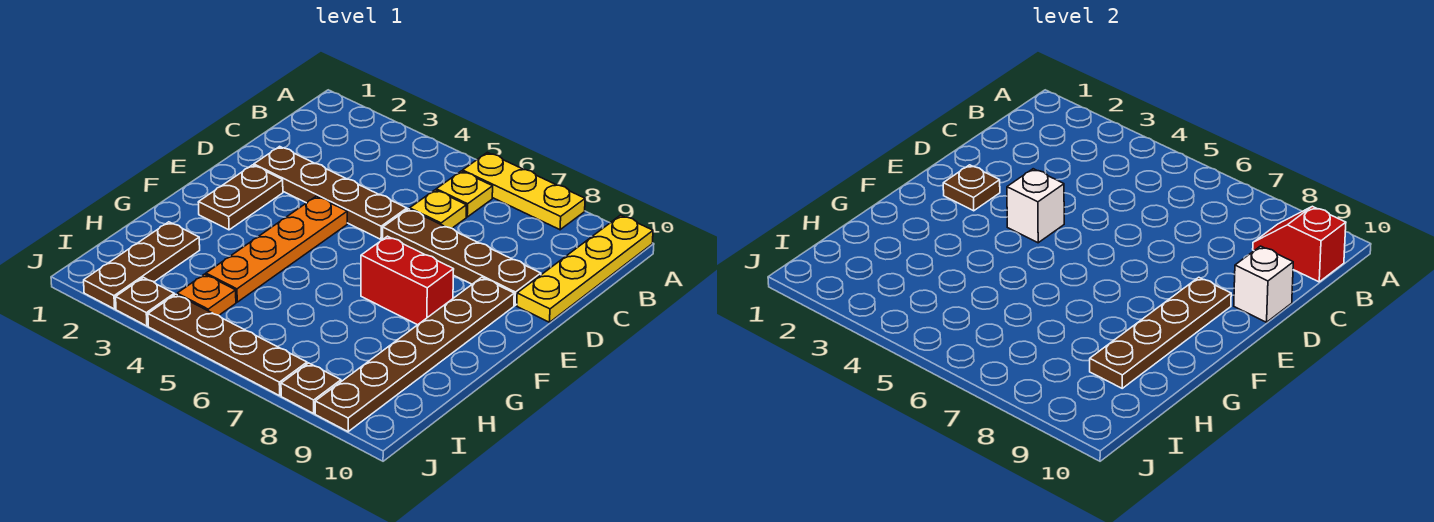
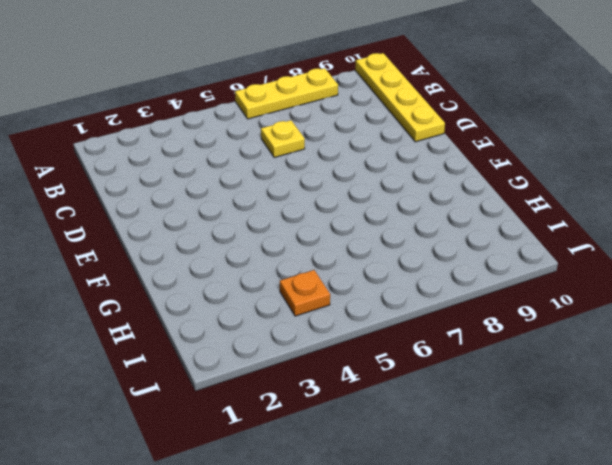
none -> yellow plate B6 level 1
none -> brown plate D2:D5 level 1
none -> brown plate D6:D9 level 1

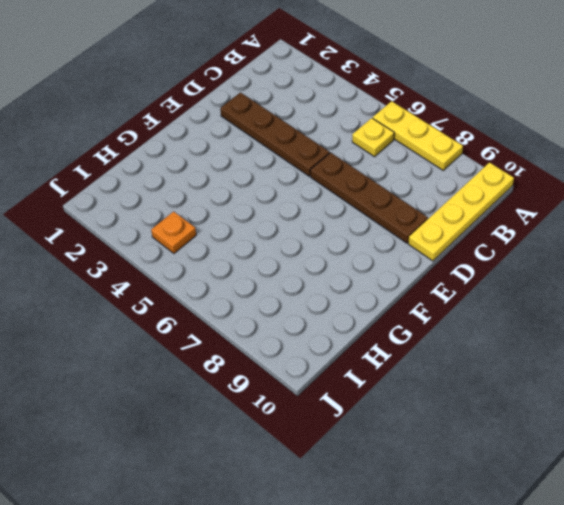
none -> yellow plate C6 level 1
none -> brown plate E2:F2 level 1
none -> orange plate E4:H4 level 1

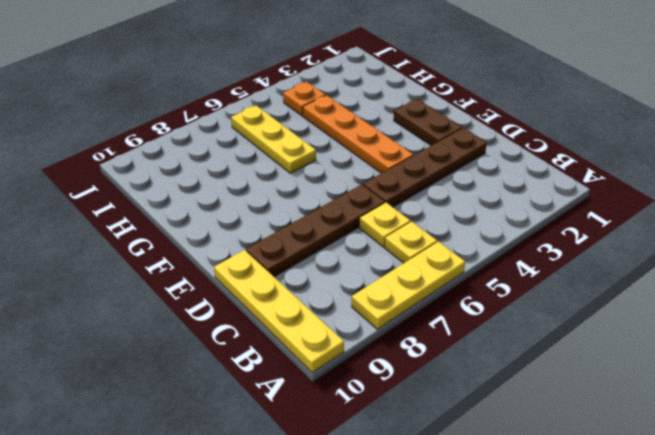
yellow plate G6:I6 level 1 -> none
none -> brown plate E9:J9 level 1
none -> red brick F7:F8 level 1
none -> brown plate H2:J2 level 1

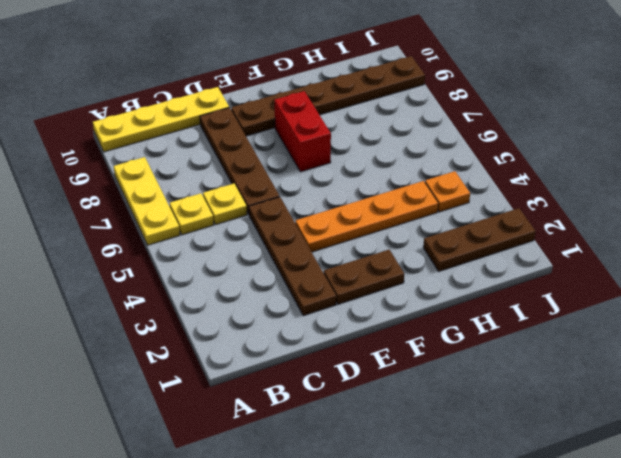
none -> brown plate J3 level 1
none -> brown plate J4:J7 level 1
none -> brown plate J8 level 1

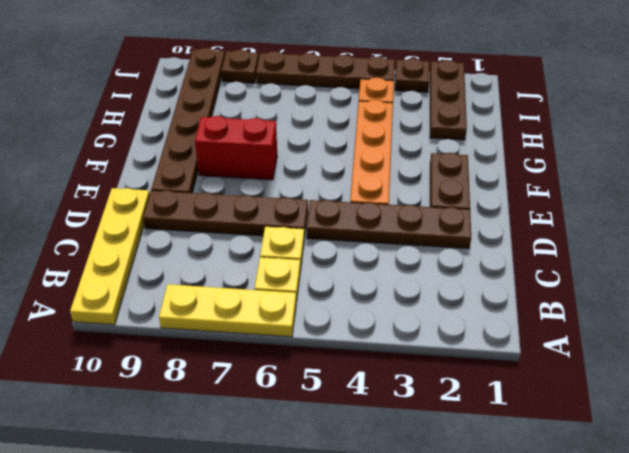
none -> red slope B9:B10 level 2 top 10
none -> white brick D10 level 2
none -> brown plate E2 level 2

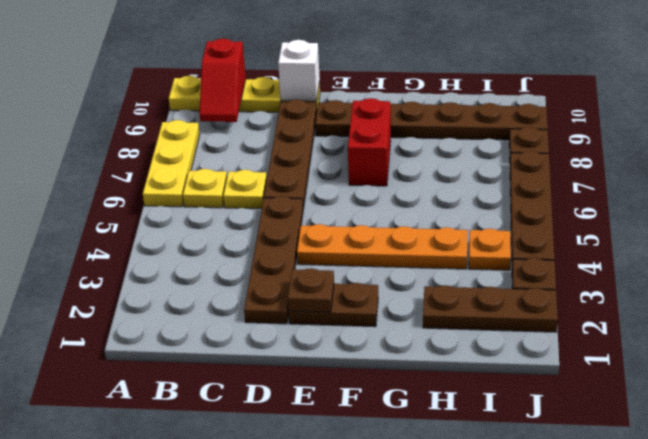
none -> white brick E4 level 2
none -> brown plate E9:H9 level 2

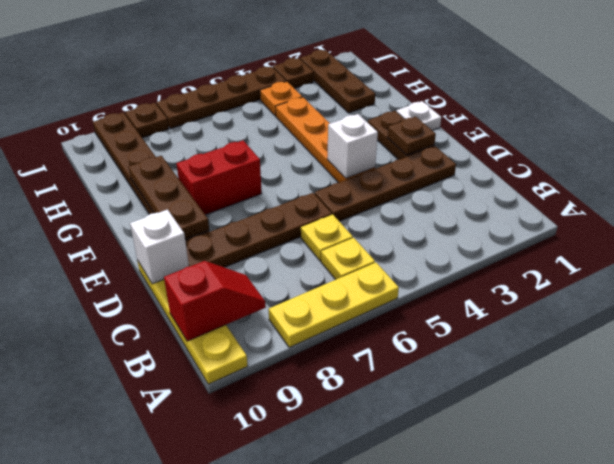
brown plate E9:G9 level 2 -> brown plate E9:H9 level 2
white plate F1 level 1 -> none

